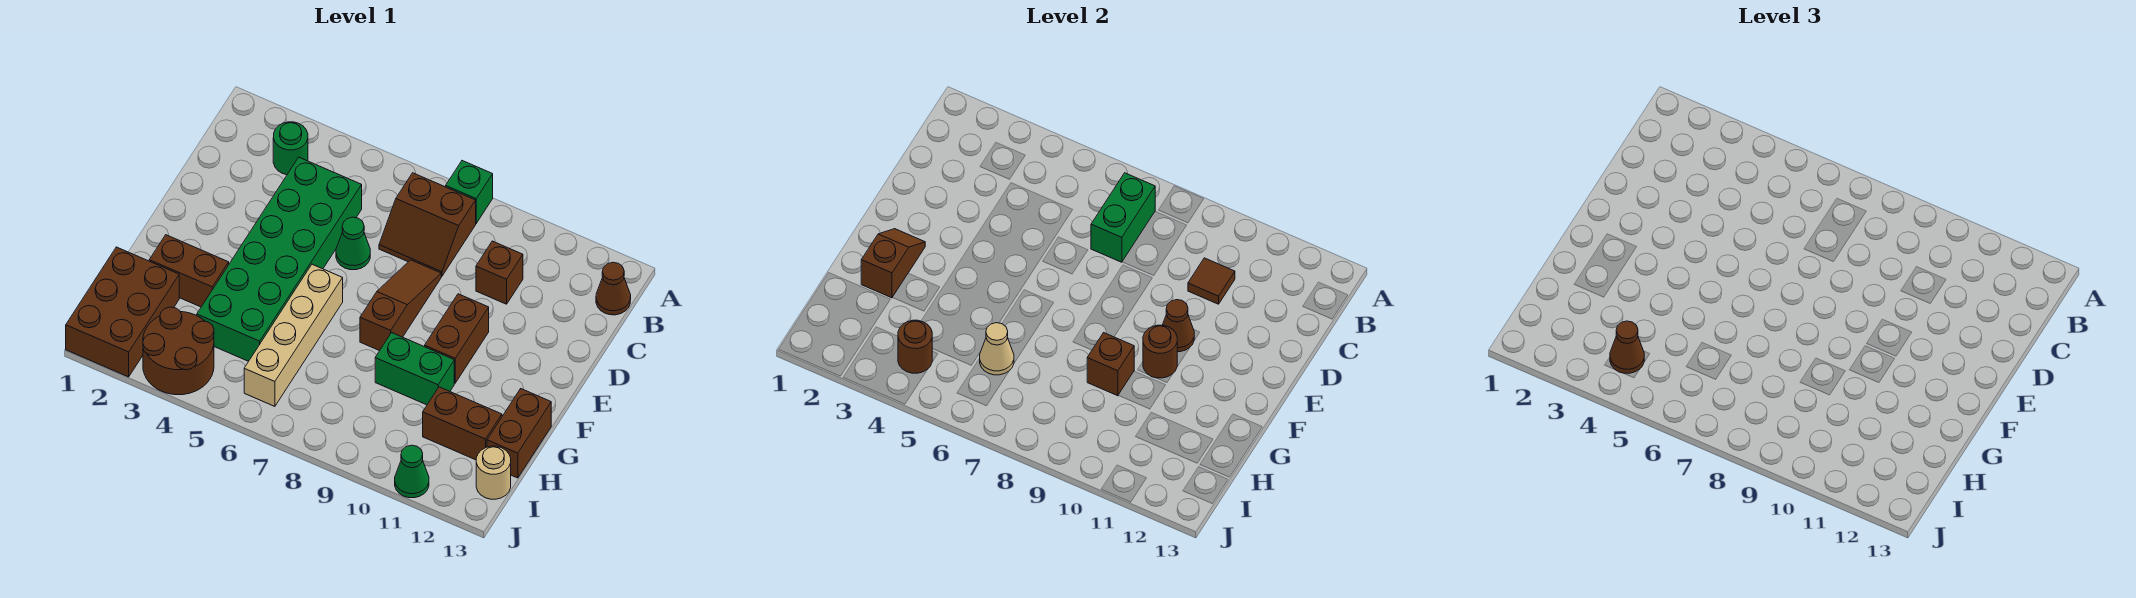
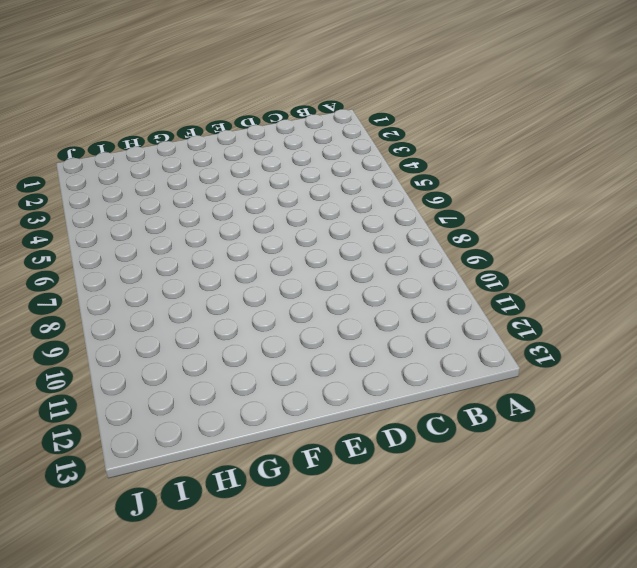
none -> green brick A8 level 1
none -> green round brick B3 level 1
none -> brown slope B7:C8 level 1 top B

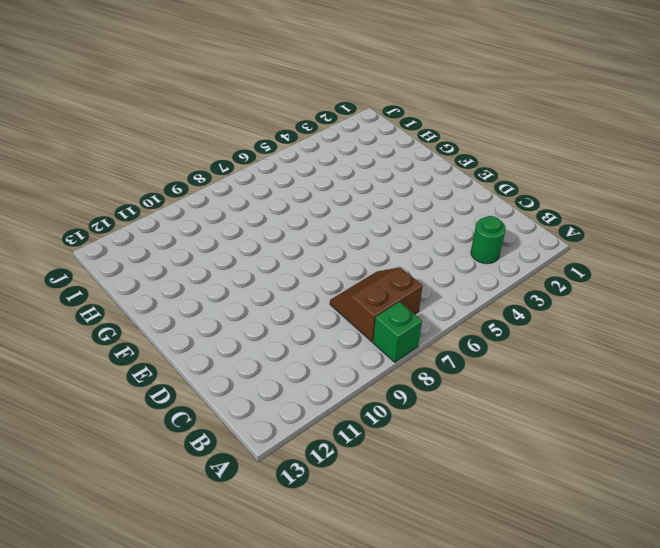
none -> brown cone B13 level 1
none -> green brick C4:H5 level 1
none -> brown brick C10 level 1

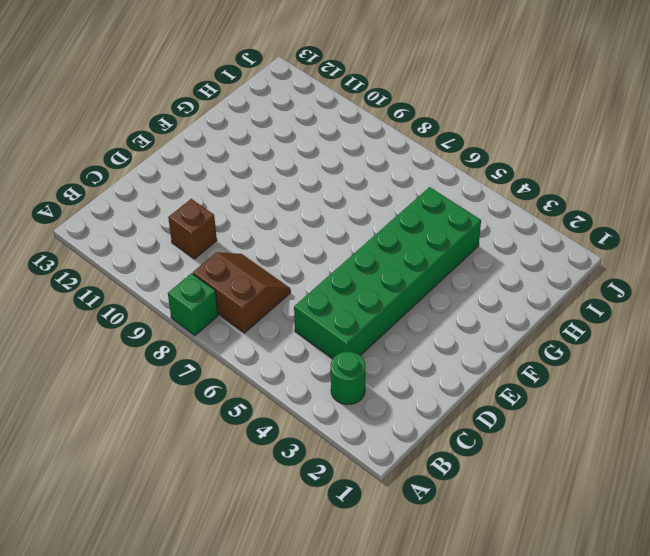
none -> brown cone B13 level 1
none -> green cone D6 level 1
none -> brown slope D8:F8 level 1 top F

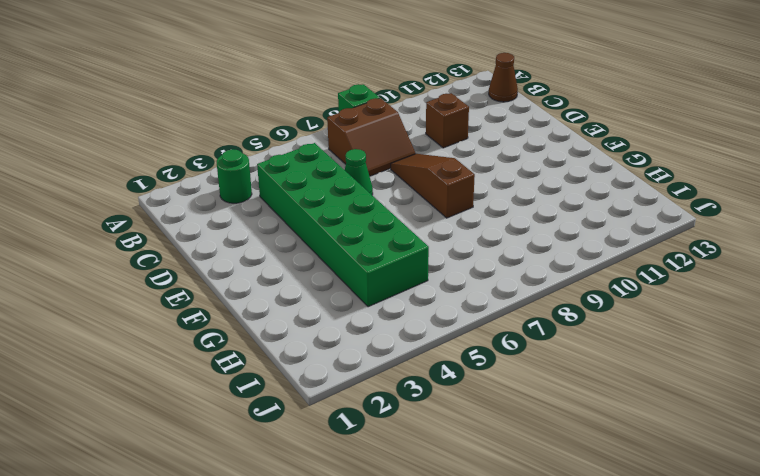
none -> brown brick E10:F10 level 1
none -> tan brick F6:I6 level 1
none -> brown brick G2:G3 level 1

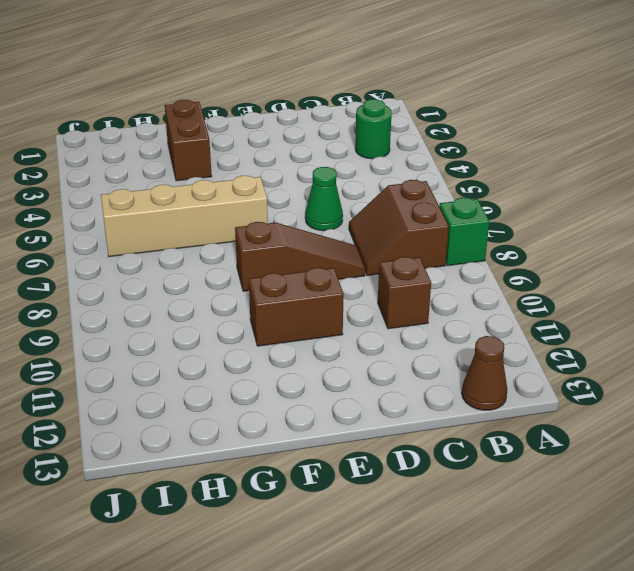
none -> green brick C4:H5 level 1
none -> green brick G9:G10 level 1
none -> brown brick G13:H13 level 1

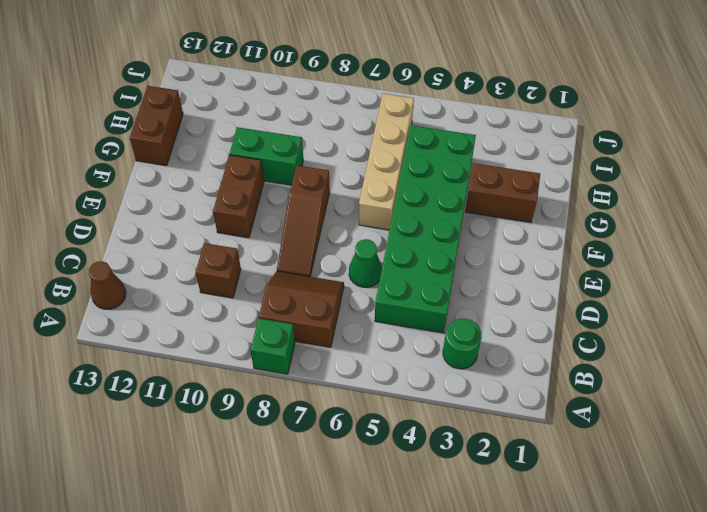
none -> brown brick H1:J2 level 1
none -> brown brick H11:H12 level 1
none -> brown round brick I3:J4 level 1

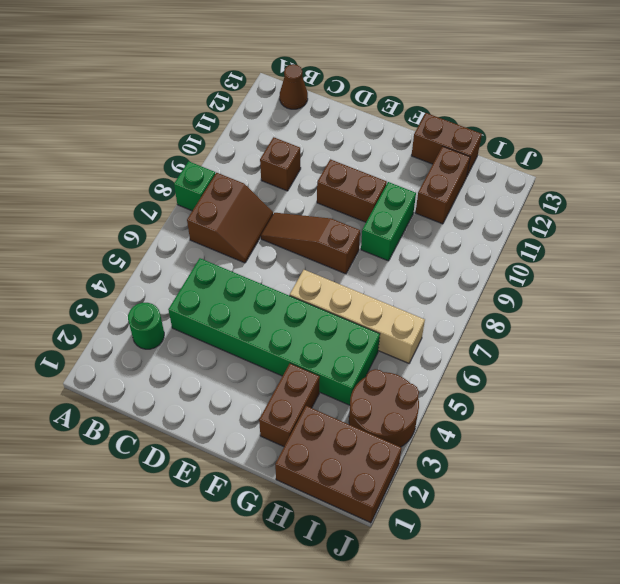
none -> green cone D6 level 1
none -> tan round brick I13 level 1
none -> green cone J11 level 1

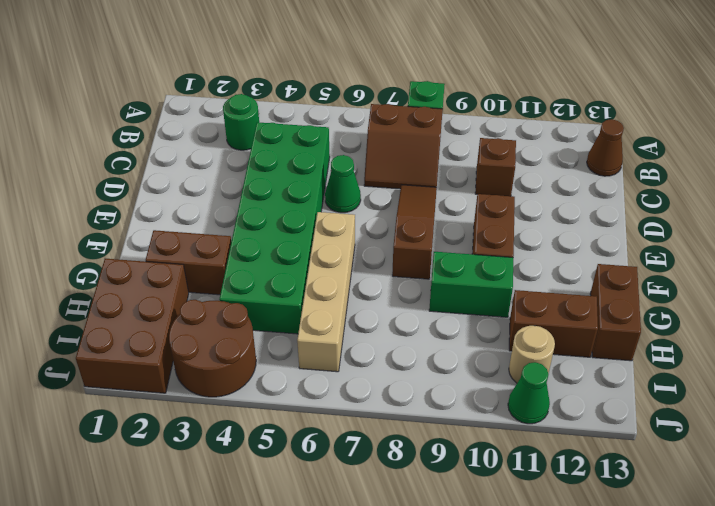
tan round brick I11 level 1 -> tan round brick I13 level 1
none -> green brick B7:C7 level 2
none -> brown tile C10 level 2
none -> brown cone E10 level 2

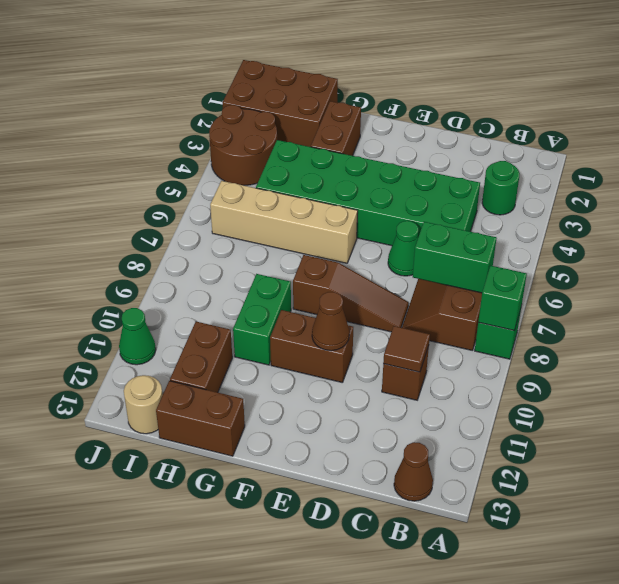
green brick A8 level 2 -> none
none -> brown slope F2:G2 level 2 top G
none -> brown round brick F10 level 2
none -> brown brick G9 level 2

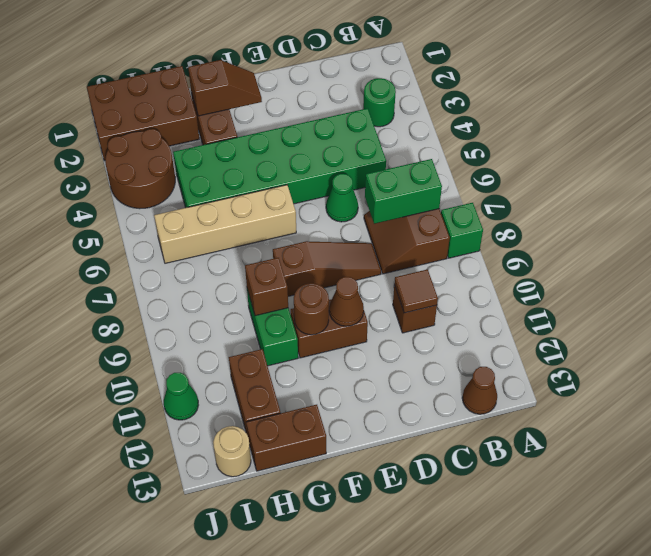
none -> tan cone H6 level 2
none -> brown round brick I4 level 2
none -> brown cone I4 level 3

